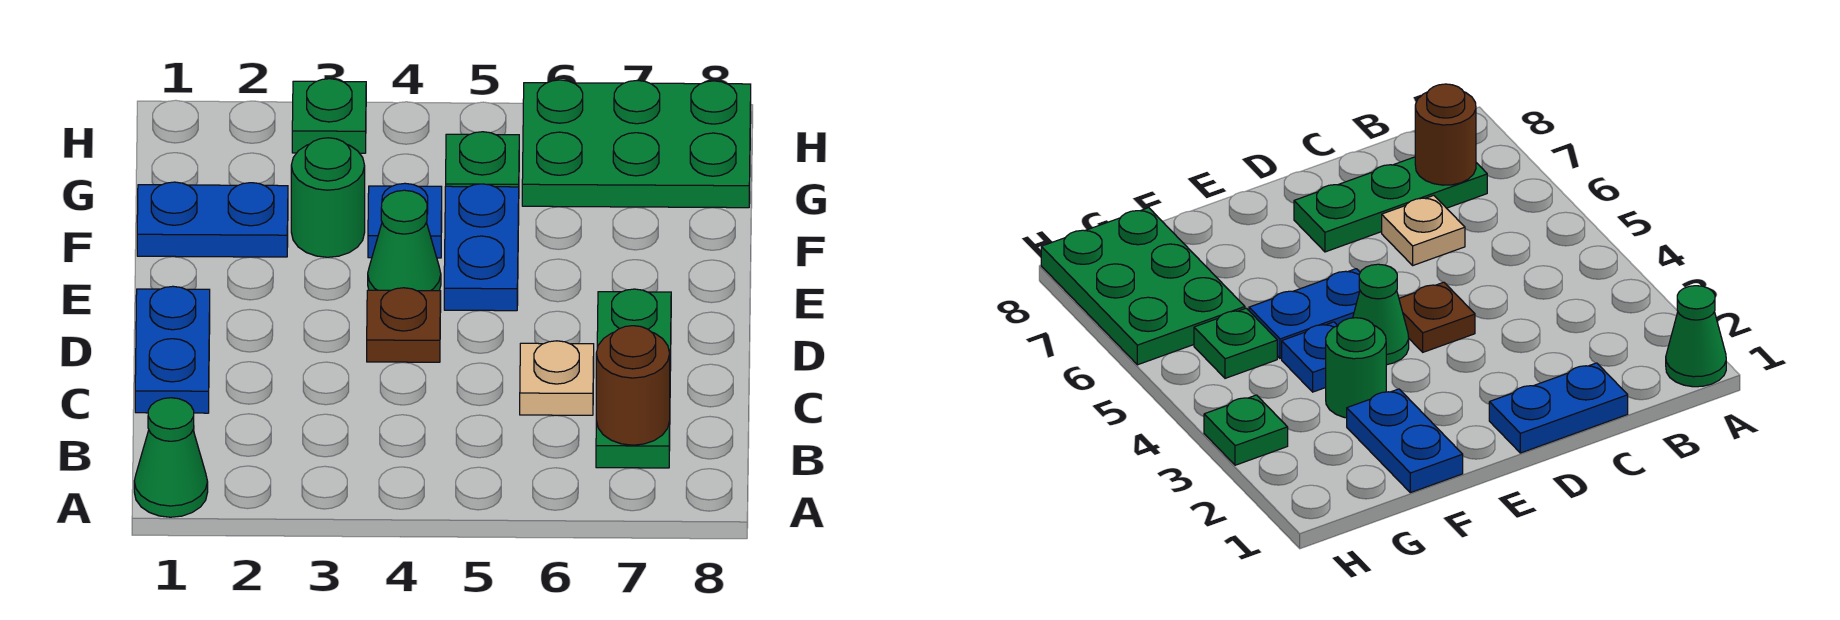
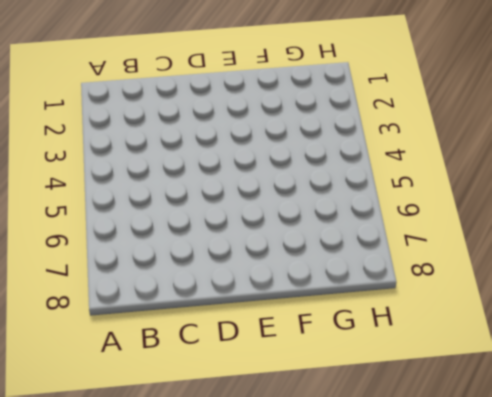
none -> green cone A1 level 1
none -> green plate B7:D7 level 1
none -> blue plate C1:D1 level 1

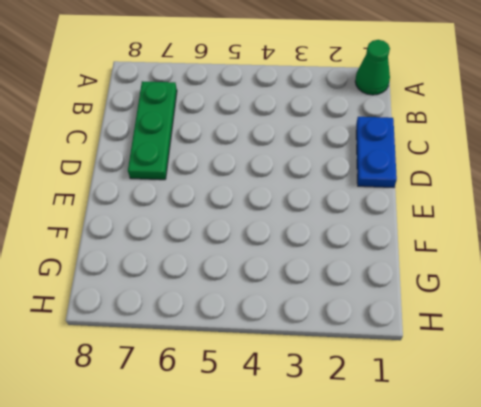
none -> tan plate C6 level 1
none -> brown plate D4 level 1
none -> green cone E4 level 1

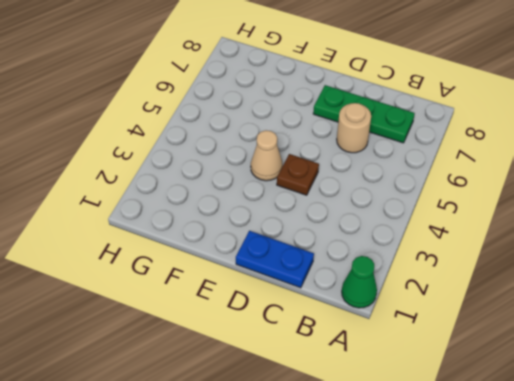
tan round brick C6 level 1 -> tan plate C6 level 1
tan cone E4 level 1 -> green cone E4 level 1
none -> blue plate E5:F5 level 1
none -> blue plate F1:F2 level 1
none -> green round brick F3 level 1

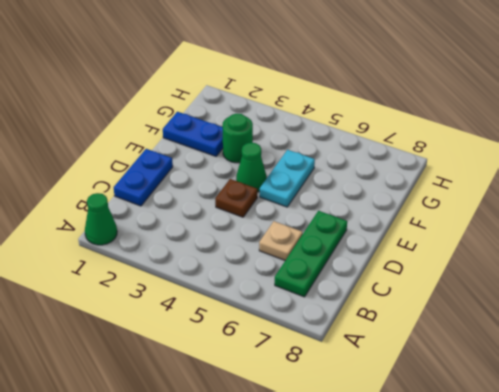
cyan plate E5:F5 level 1 -> blue plate E5:F5 level 1
none -> blue plate F4 level 1
none -> green plate G5 level 1
none -> green plate G6:H8 level 1

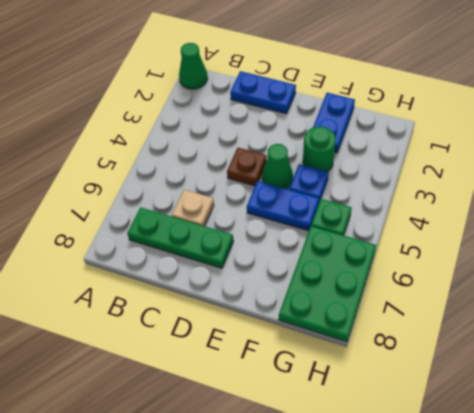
none -> green plate H3 level 1
none -> brown round brick B7 level 2

